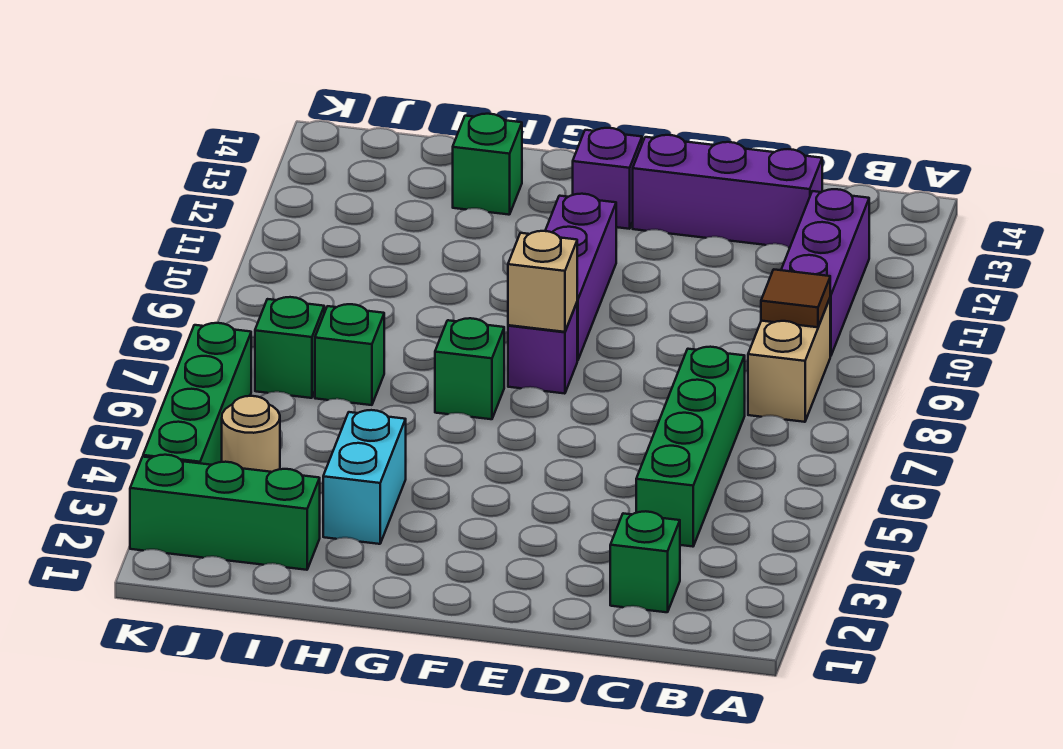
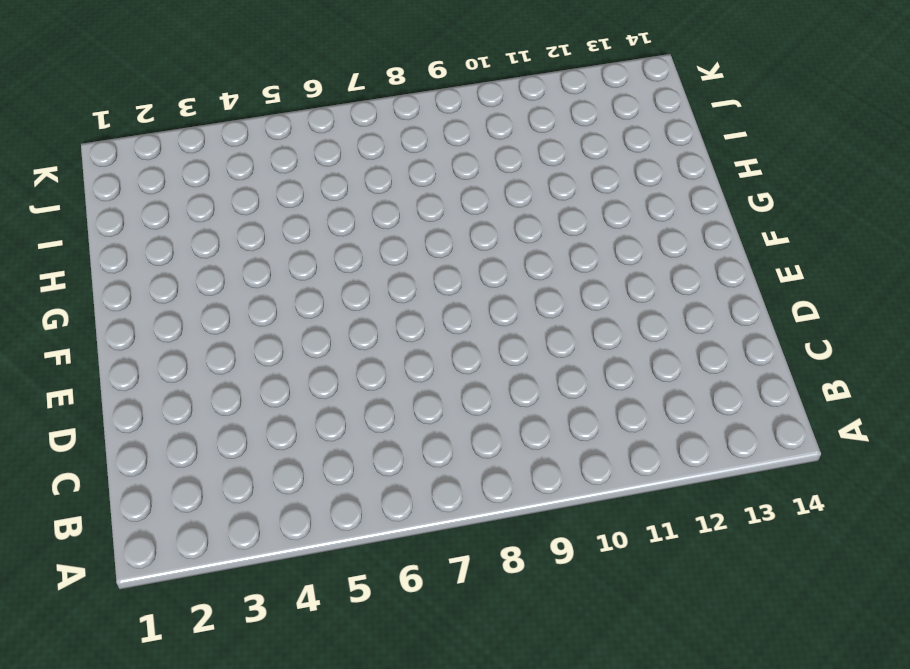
none -> tan brick B8:B9 level 1
none -> purple brick B10:B12 level 1
none -> green brick C2 level 1

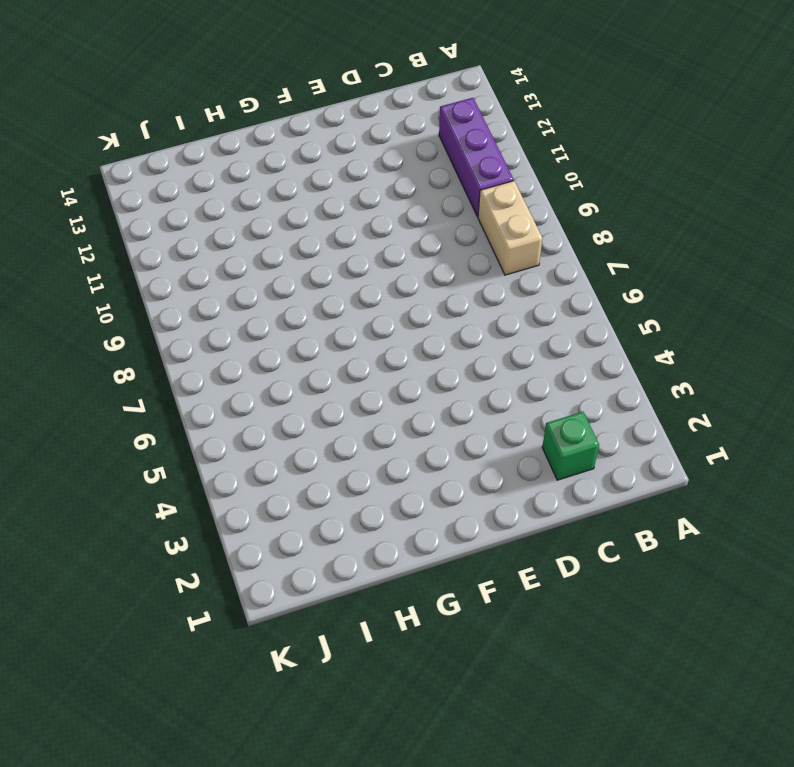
none -> green brick C4:C7 level 1
none -> purple brick C13:E13 level 1
none -> purple brick F8 level 1

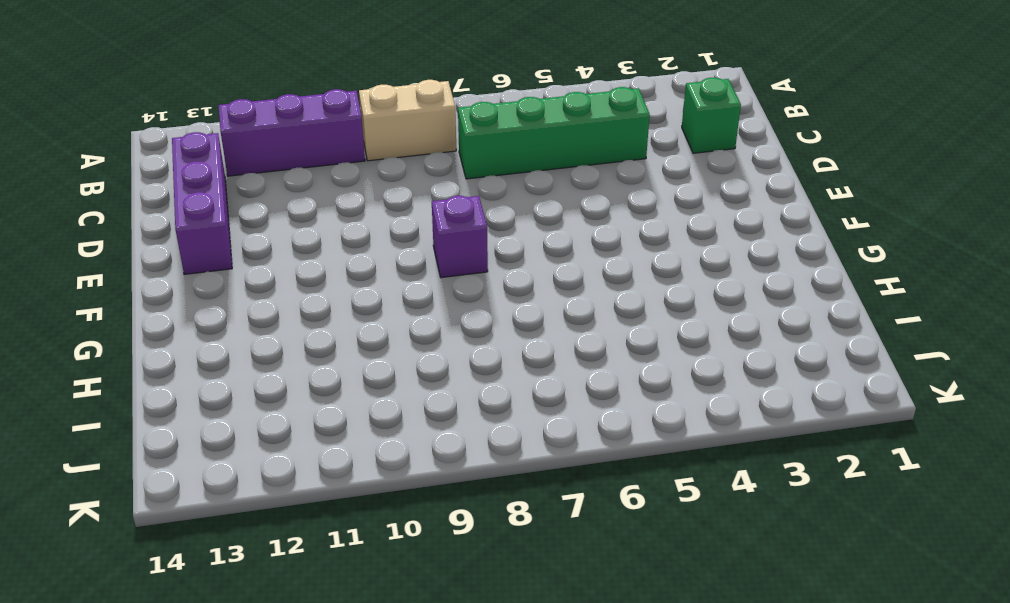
none -> purple brick F9:F11 level 1
none -> purple brick F13 level 1
none -> green brick G7 level 1

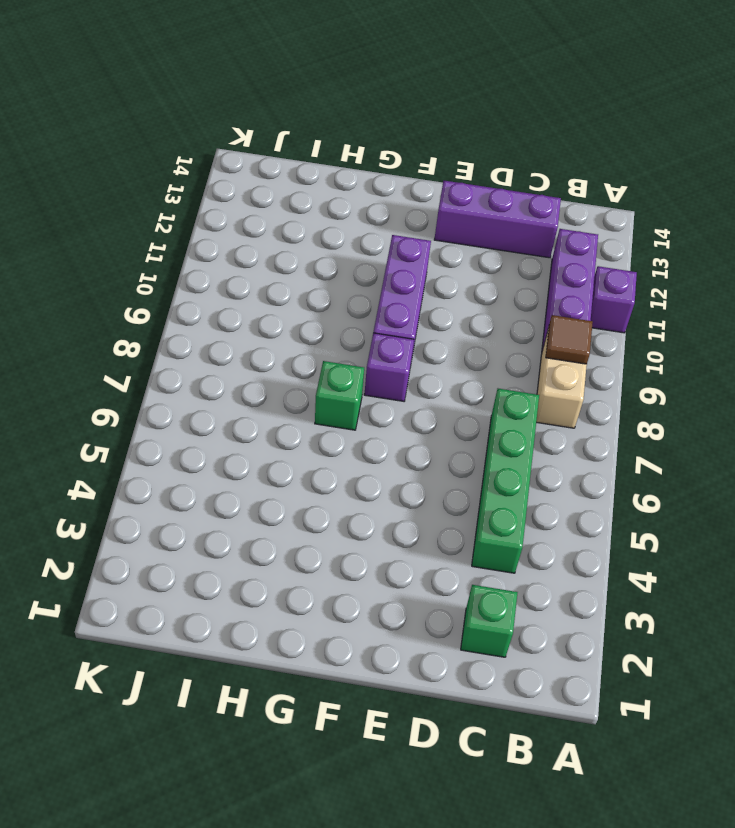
purple brick A11 level 1 -> purple brick F13 level 1
none -> cyan brick H3:H4 level 1
none -> green brick H13 level 1
none -> green brick I2:K2 level 1

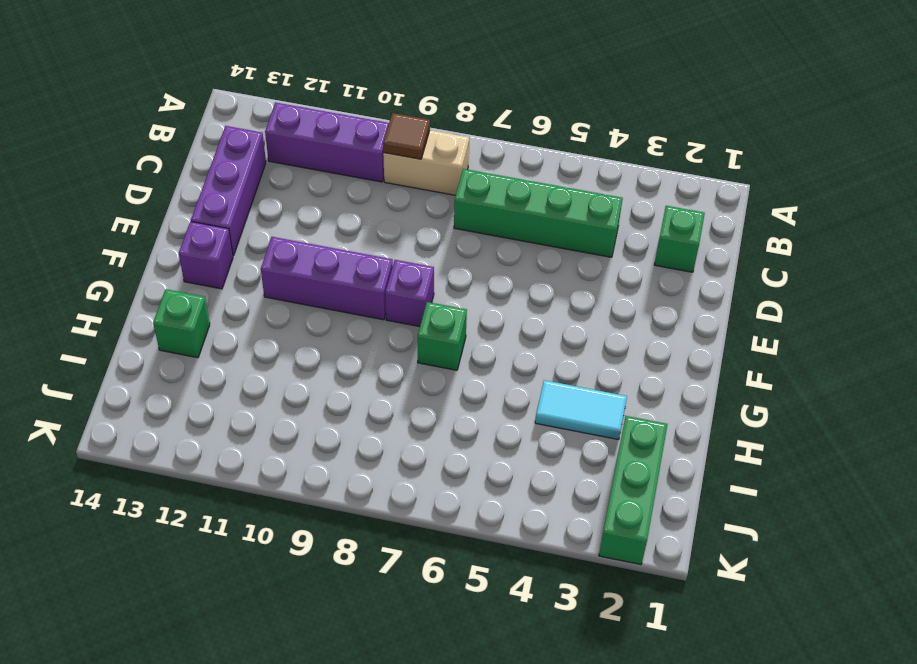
cyan tile H3:H4 level 1 -> cyan brick H3:H4 level 1
none -> green brick I7 level 1
none -> tan round brick J4 level 1
none -> green brick J7 level 1

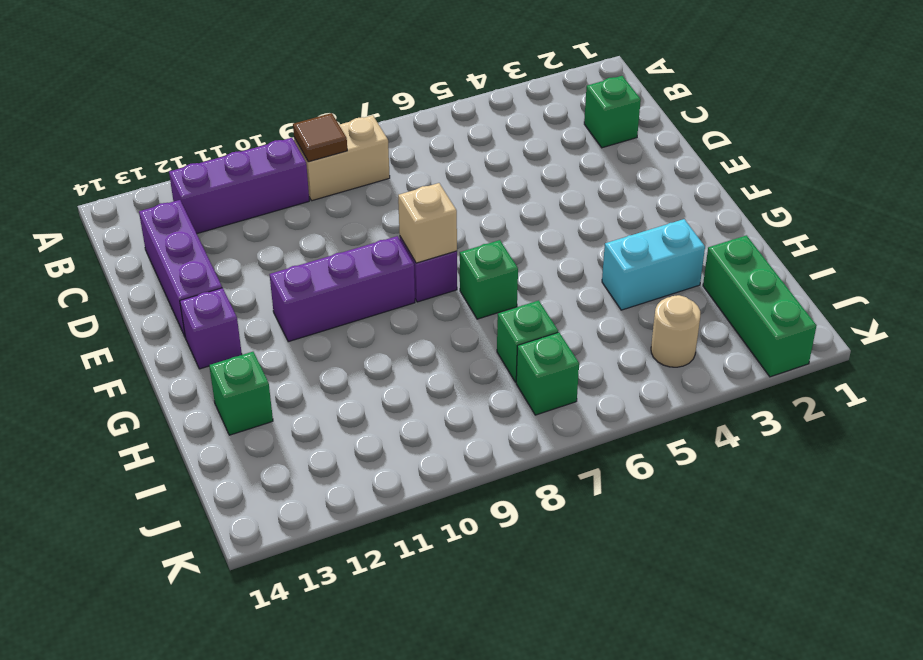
none -> green brick C4:C7 level 1
none -> green brick K3:K6 level 1

